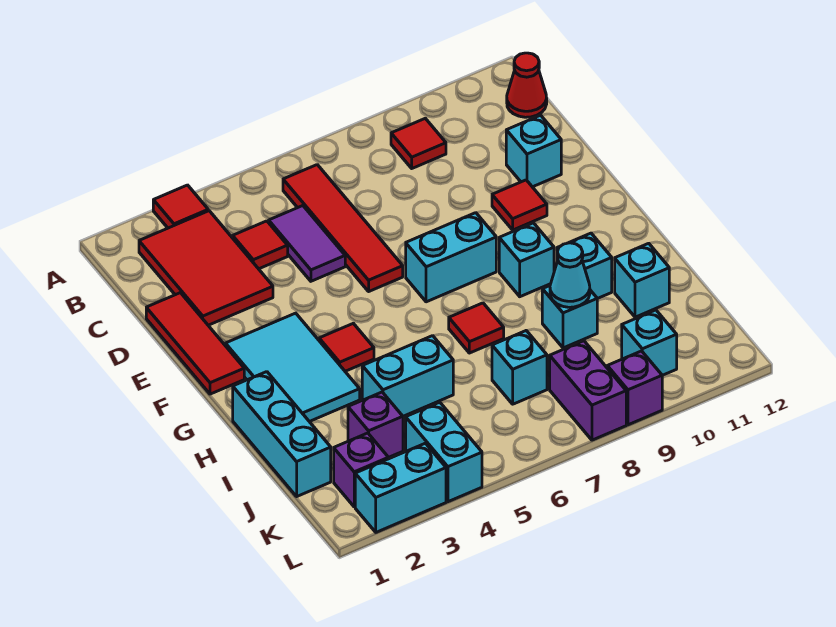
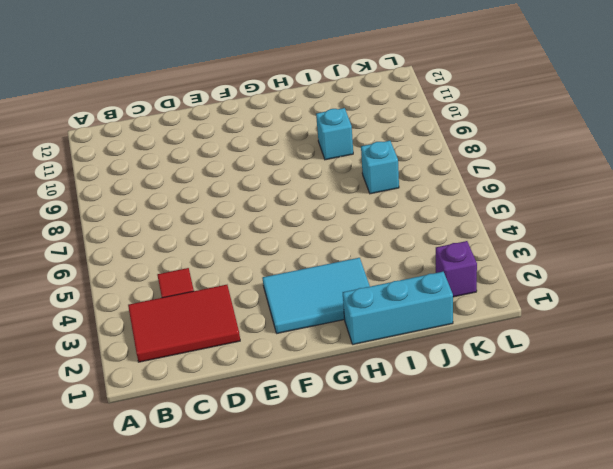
none -> red tile A3 level 1
none -> red tile B6:E6 level 1
none -> red tile B9 level 1

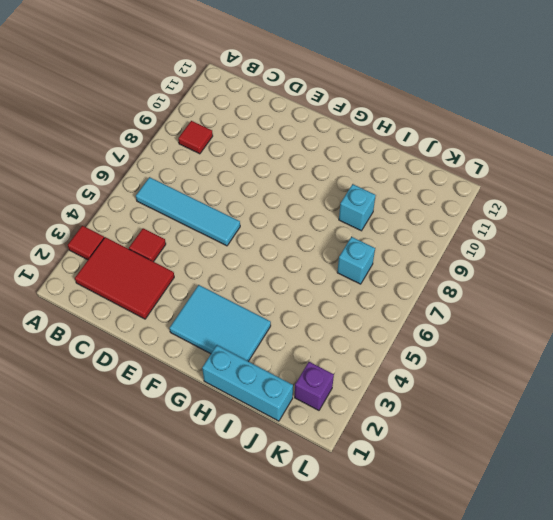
cyan tile B6:E6 level 1 -> red tile B6:E6 level 1
none -> red cone B12 level 1
none -> purple tile C5:D5 level 1
none -> red tile D1:F1 level 1

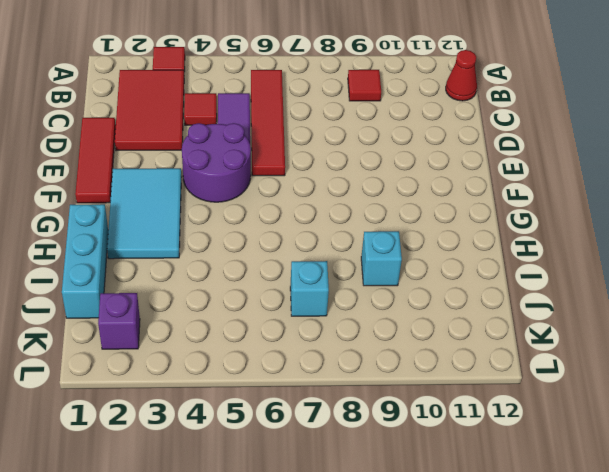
purple round brick E4:F5 level 1 -> none
none -> cyan brick D11 level 1
none -> red tile E10 level 1
none -> cyan brick F7:F8 level 1

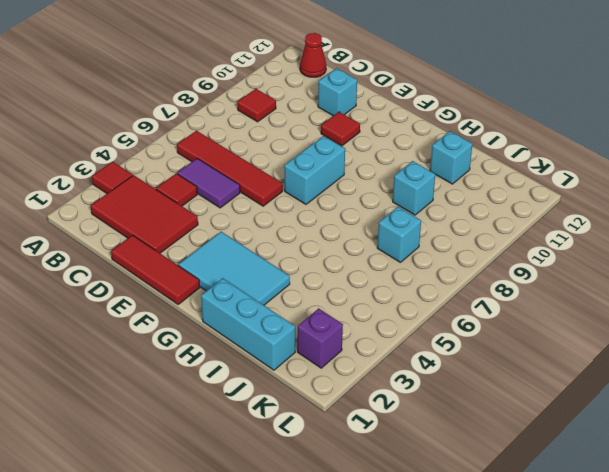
none -> red tile G4 level 1
none -> cyan brick G9 level 1
none -> red tile H7 level 1

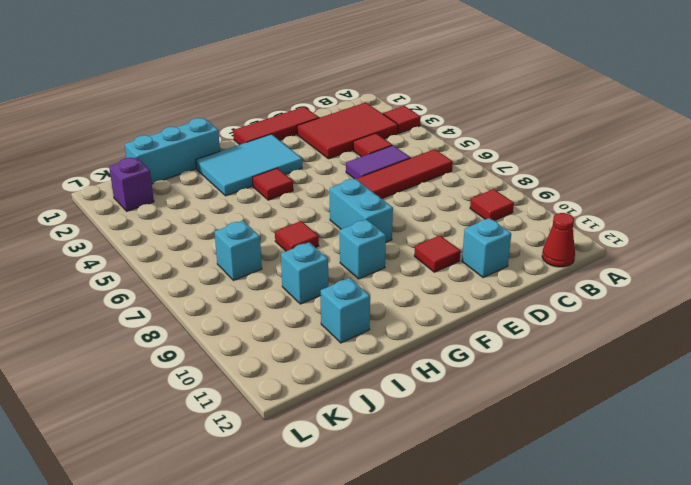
none -> cyan brick H10 level 1
none -> cyan brick I4:I5 level 1
none -> purple brick J3 level 1

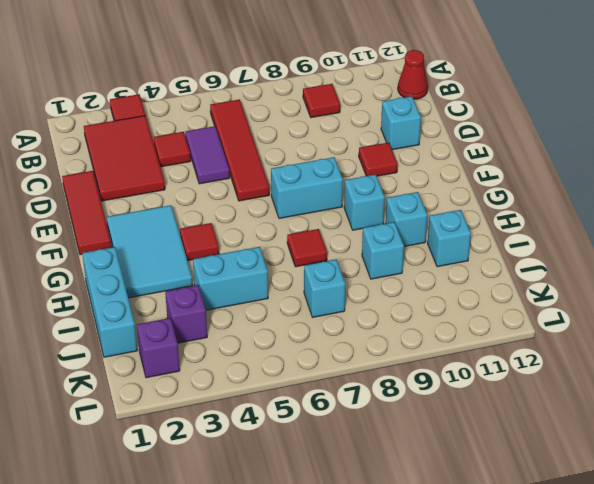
none -> cyan brick K4:L4 level 1
none -> purple brick K8:L8 level 1
none -> cyan brick K10 level 1

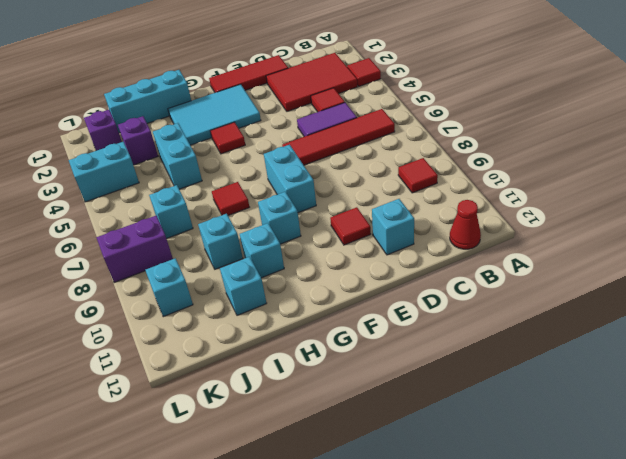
none -> cyan brick L2:L3 level 1
none -> purple brick L9 level 1
none -> cyan cone I9 level 2

